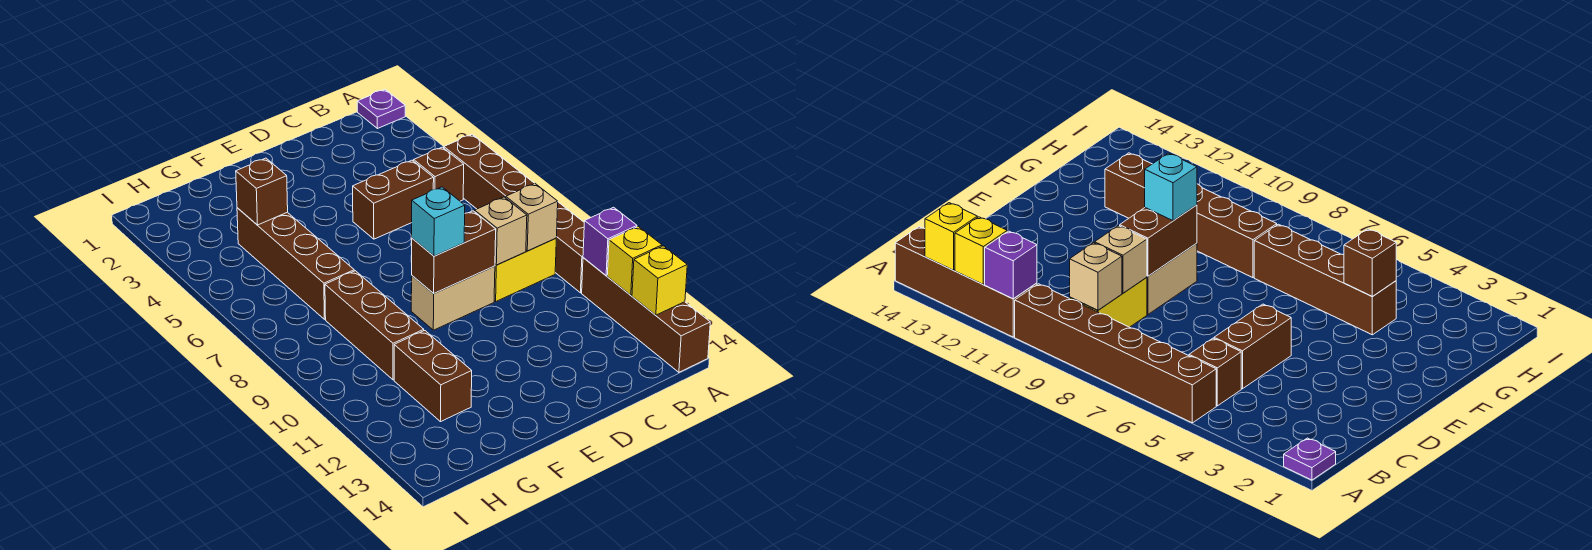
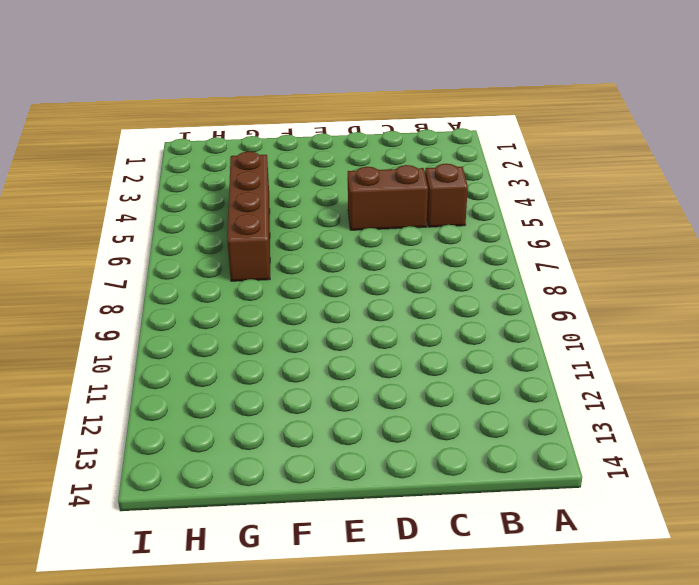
none -> purple plate A1 level 1
none -> brown brick A5:A10 level 1
none -> brown brick A11:A14 level 1

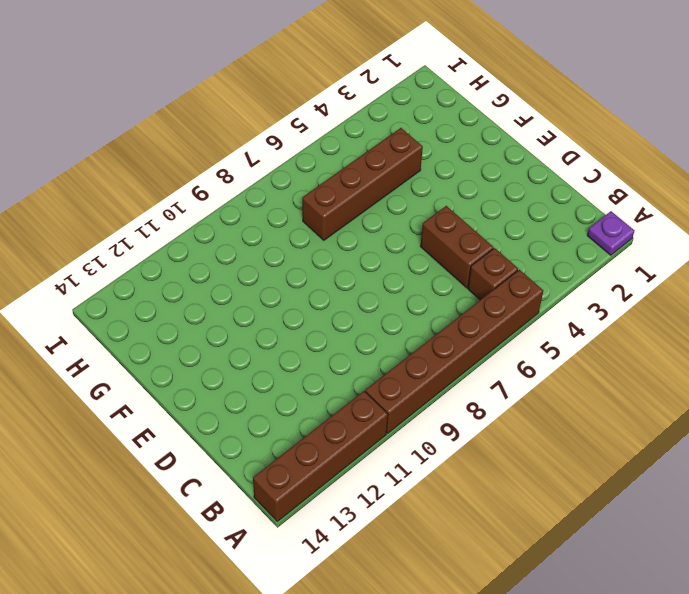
none -> yellow brick B9:C9 level 1
none -> tan brick D9:E9 level 1
none -> brown brick G8:G10 level 1

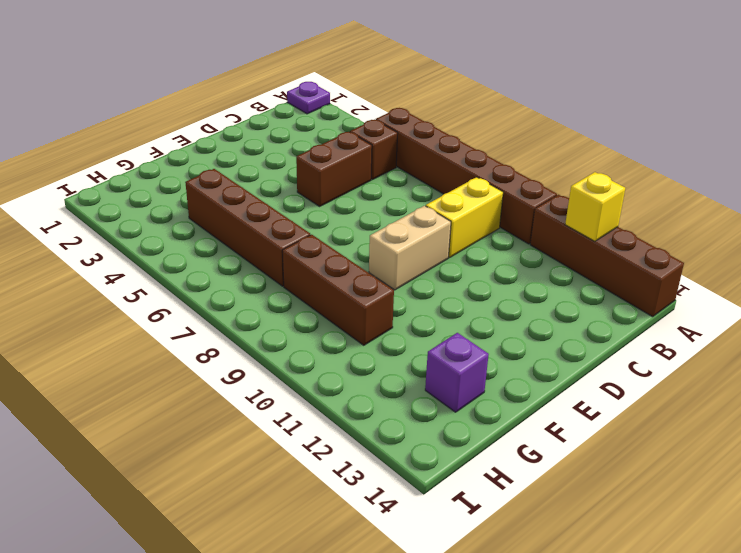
purple brick G13 level 1 -> purple brick A11 level 2
none -> brown brick G11:G12 level 1
none -> yellow brick A13 level 2
none -> tan brick B9 level 2

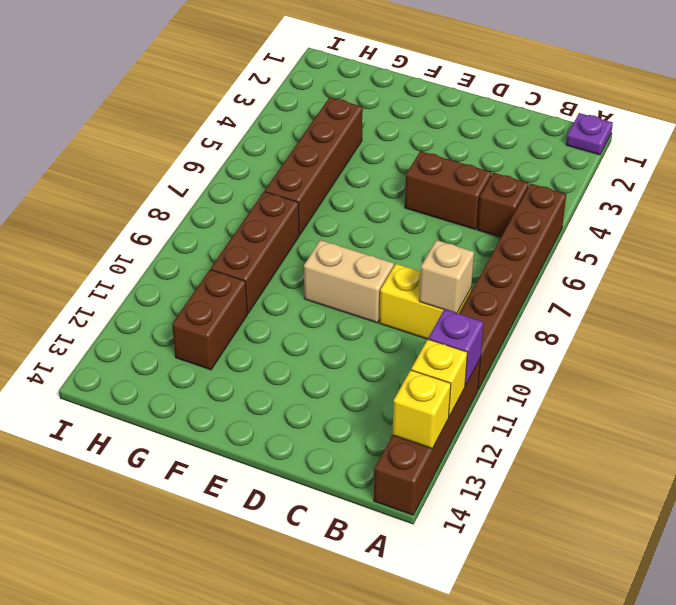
none -> tan brick C9 level 2
none -> brown brick D9:E9 level 2
none -> brown brick G4 level 2

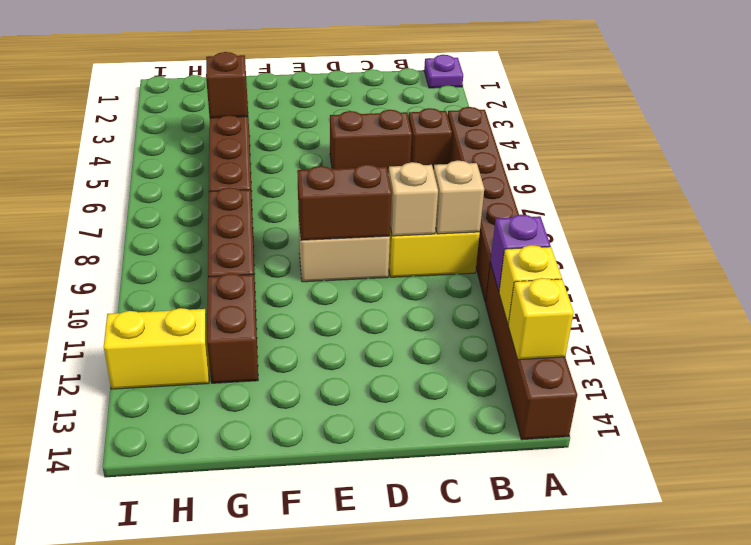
yellow brick H12:I12 level 1 -> none
none -> cyan brick E9 level 3

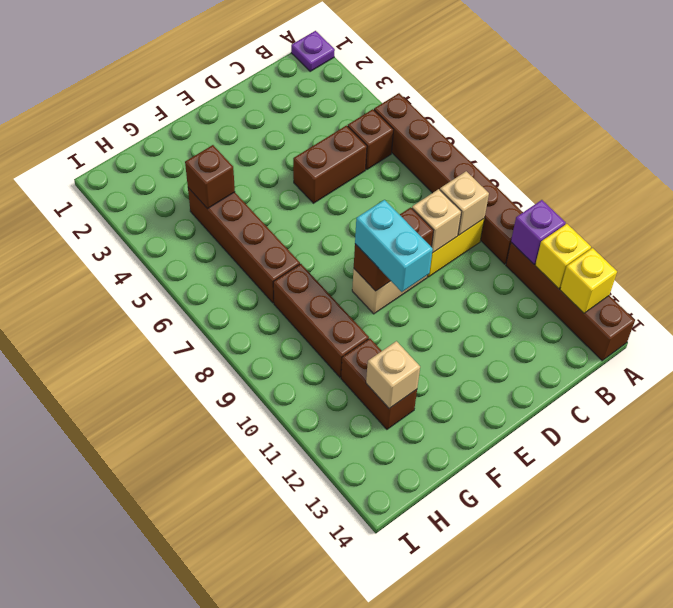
cyan brick E9:E10 level 3 -> cyan brick E9 level 3
tan brick G12 level 2 -> none

